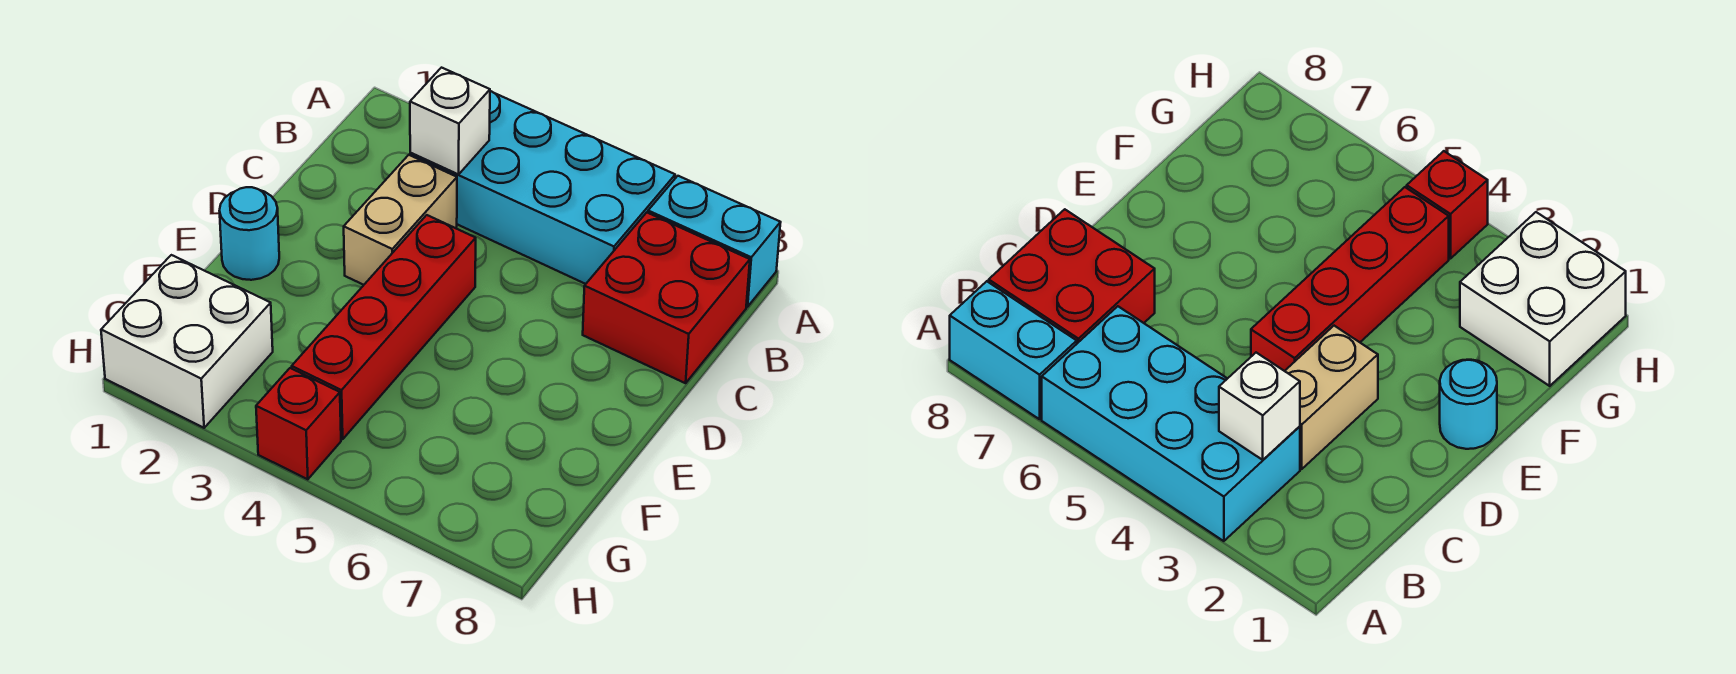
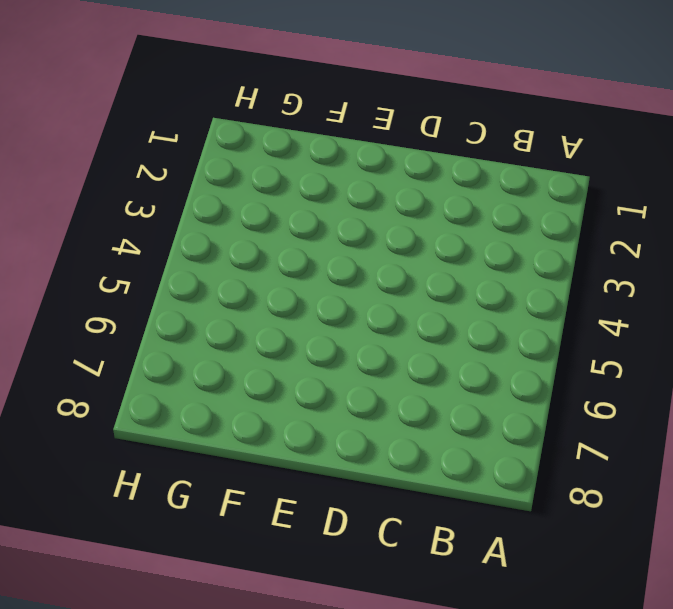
none -> cyan brick A3:B6 level 1
none -> cyan brick A7:A8 level 1

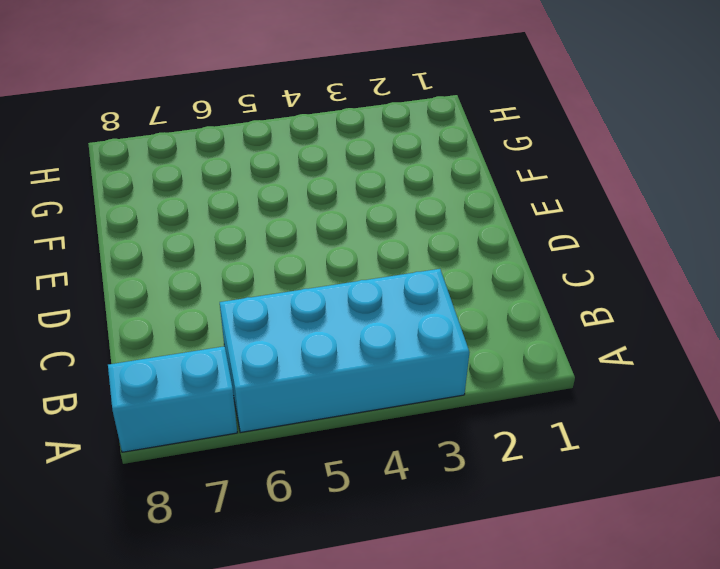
none -> red brick B7:C8 level 1
none -> tan brick C3:D3 level 1

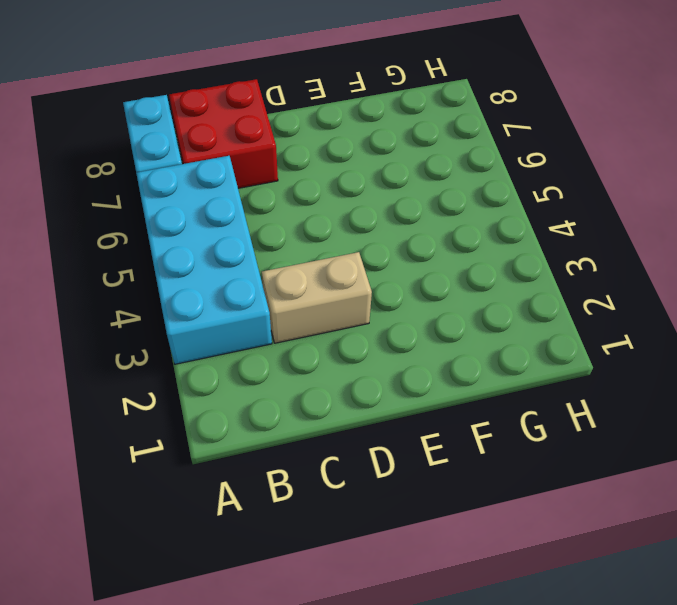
none -> red brick D4:G4 level 1
none -> cyan round brick E1 level 1

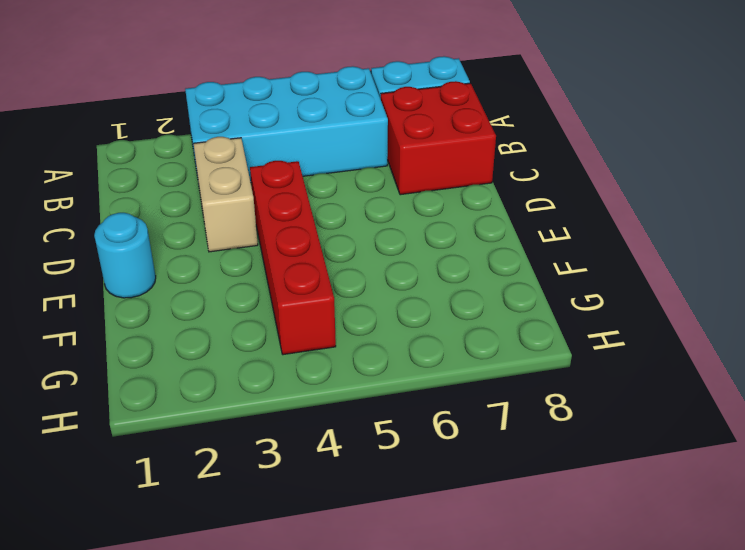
none -> white brick G1:H2 level 1
none -> red brick H4 level 1

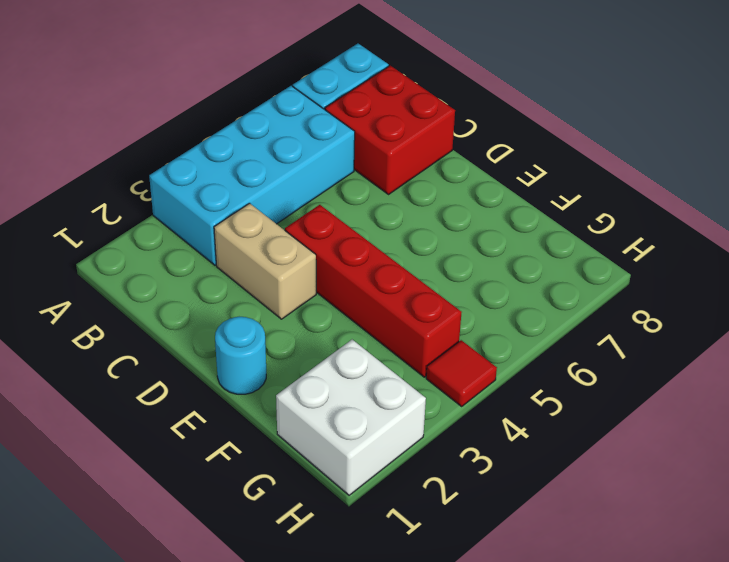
red tile H4 level 1 -> red brick H4 level 1
none -> white brick B3 level 2

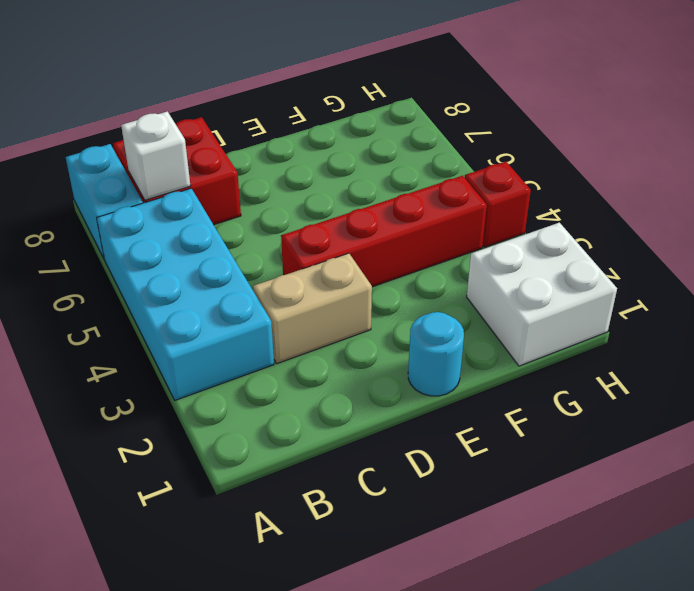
white brick B7 level 2 -> white brick B3 level 2

